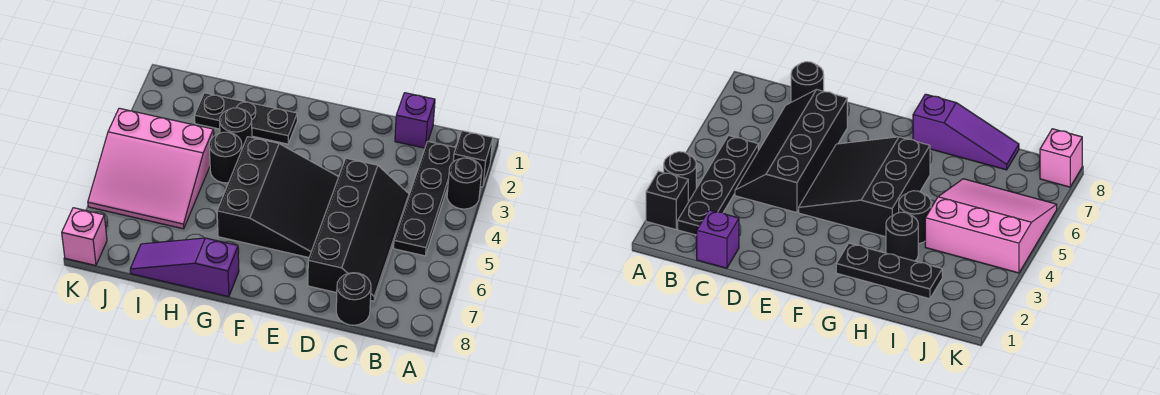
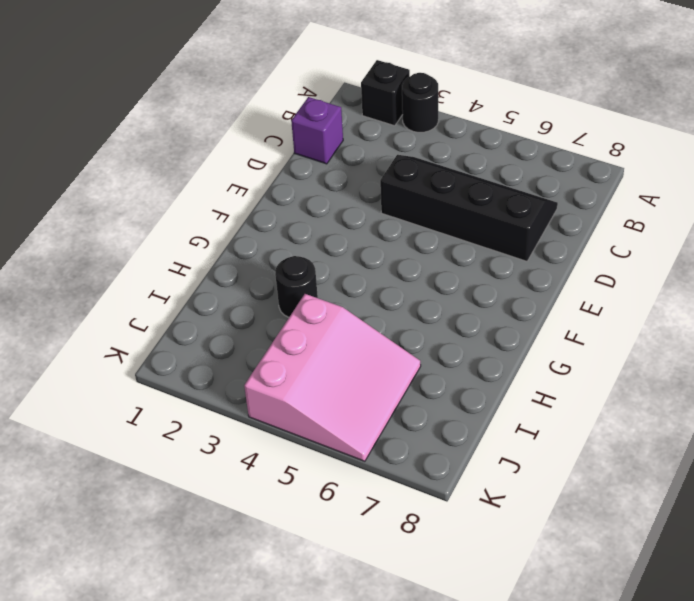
none -> black plate B2:B5 level 1
none -> black round brick C8 level 1
none -> black slope E4:G6 level 1 top G

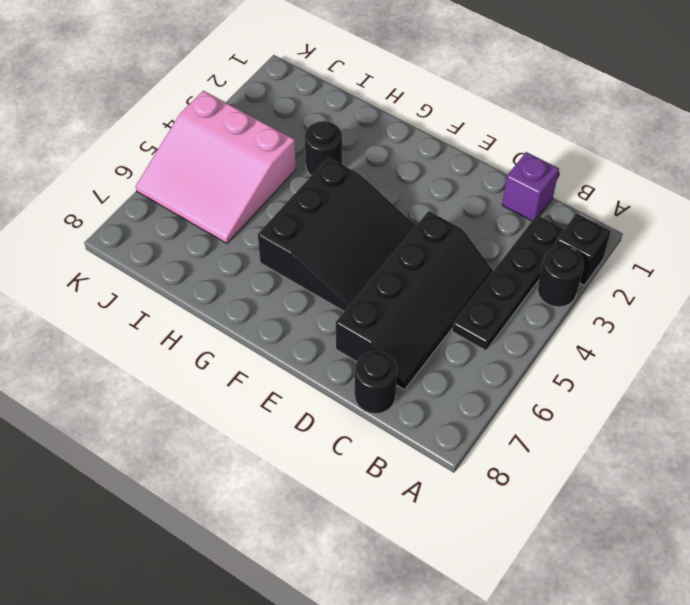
none -> black plate G2:I2 level 1
none -> purple slope G8:I8 level 1 top G
none -> black round brick H4 level 1

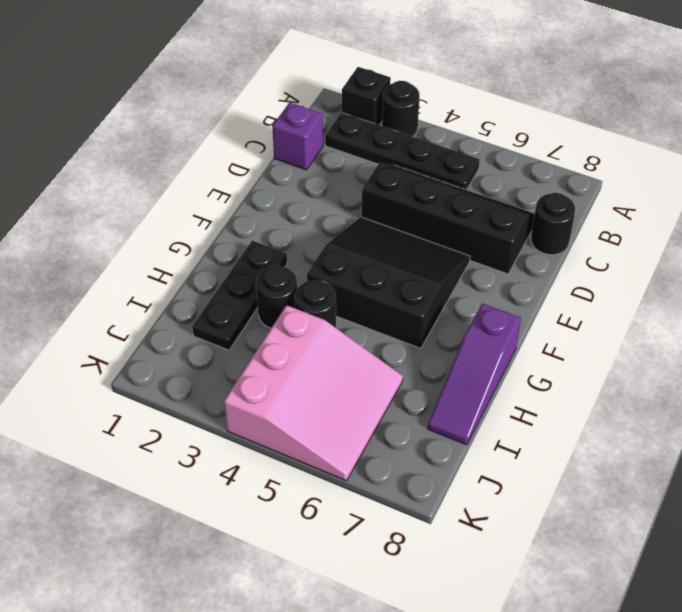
none -> pink brick K8 level 1

